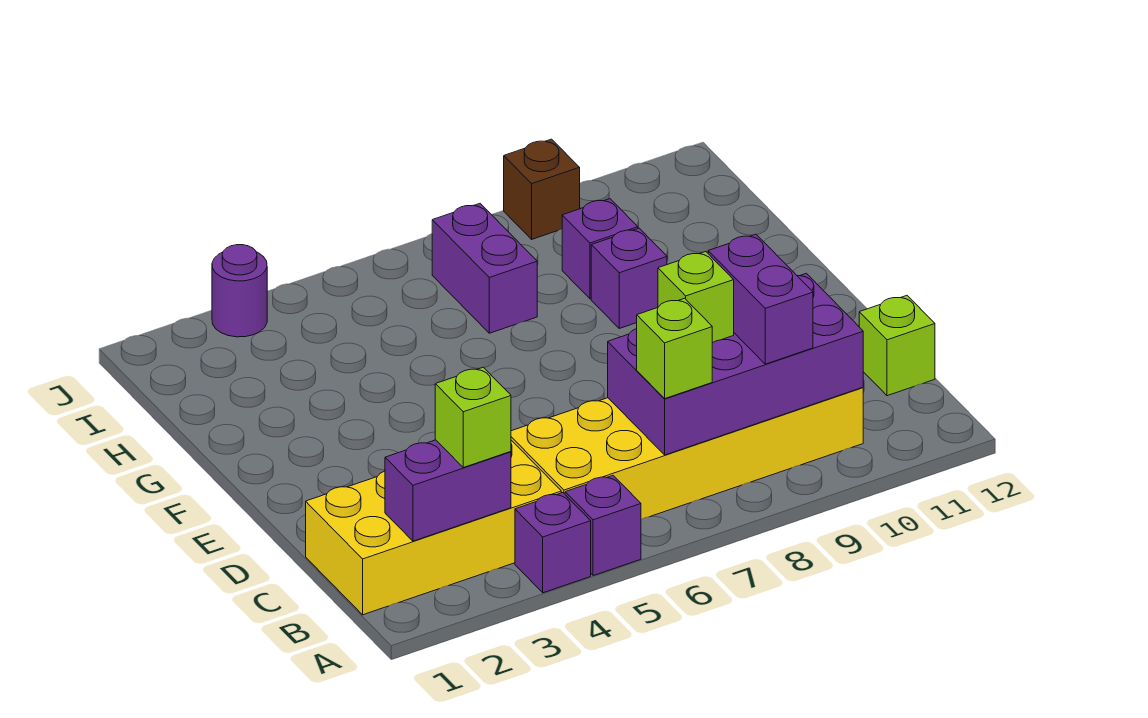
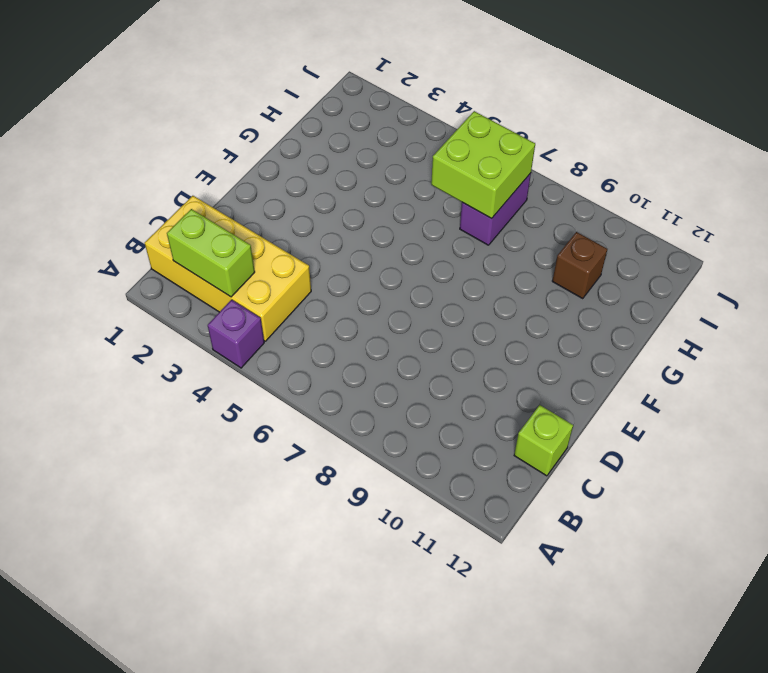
lime brick B2:B3 level 2 -> purple brick B2:B3 level 2
lime brick H6:I7 level 2 -> none
brown brick H10 level 1 -> brown brick J9 level 1
none -> purple brick A5 level 1
none -> yellow brick B5:C10 level 1
none -> purple brick G9 level 1

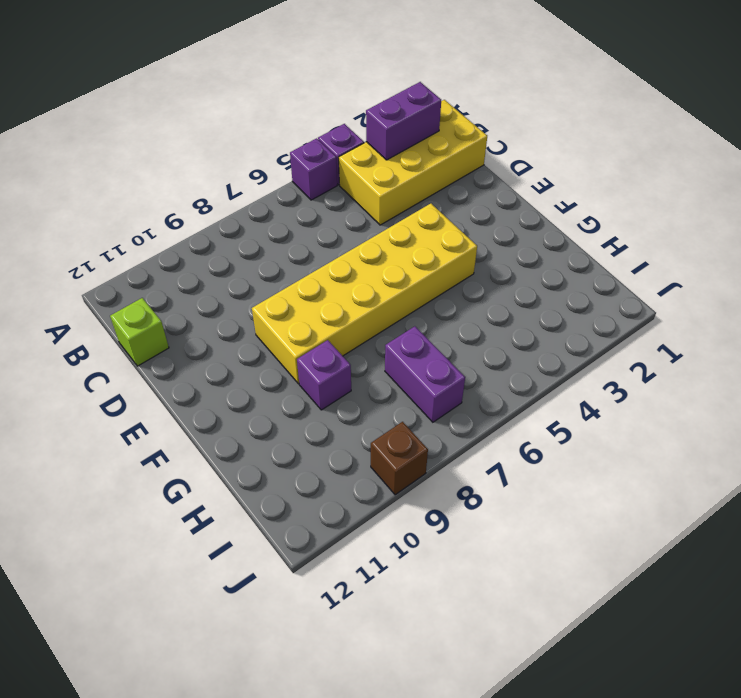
yellow brick E4:F9 level 1 -> yellow brick B5:C10 level 1
none -> purple brick H9 level 1
none -> purple round brick J3 level 1
none -> purple brick B7:C10 level 2

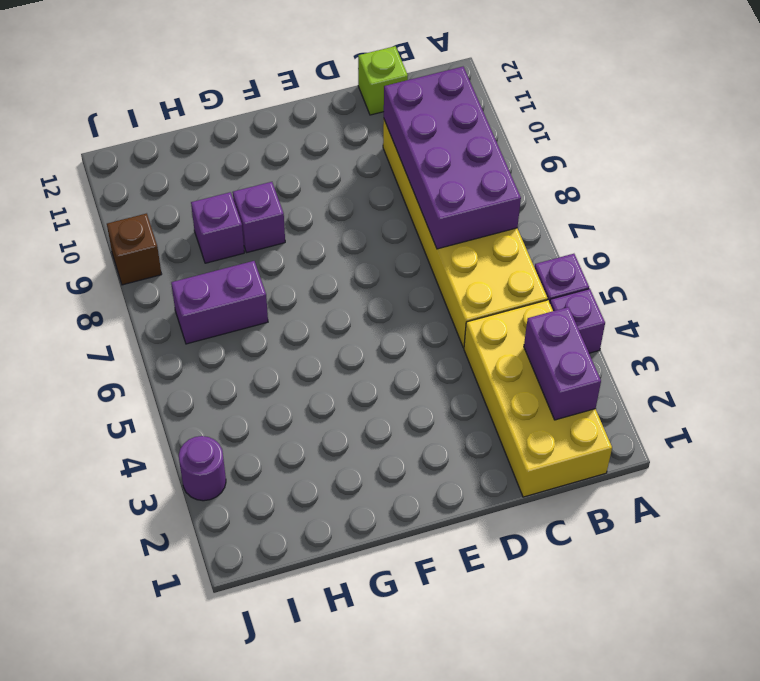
none -> lime brick B3 level 3
none -> lime brick B7 level 3
none -> purple brick B9:C9 level 3

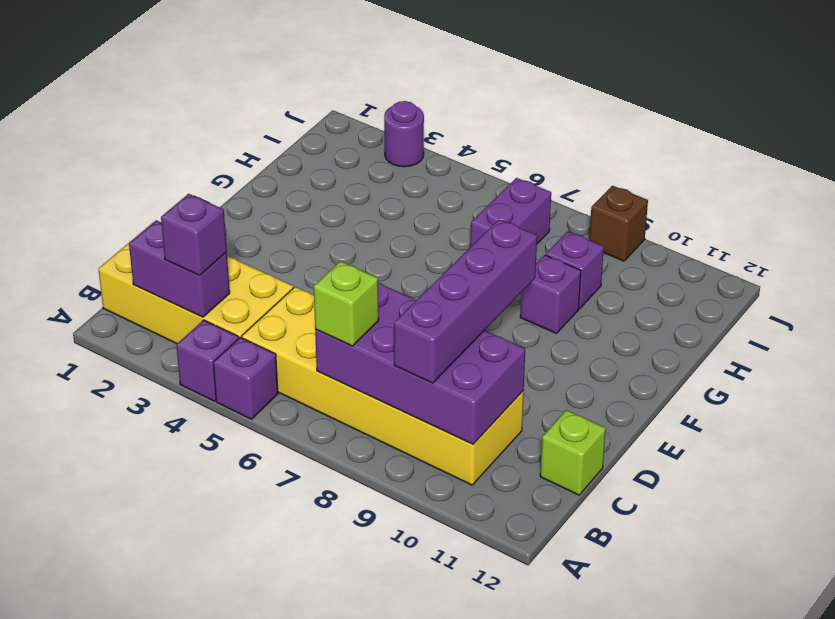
purple brick B3 level 3 -> lime brick B3 level 3
purple brick B9:E9 level 3 -> purple brick B9:C9 level 3
none -> lime brick C8 level 3

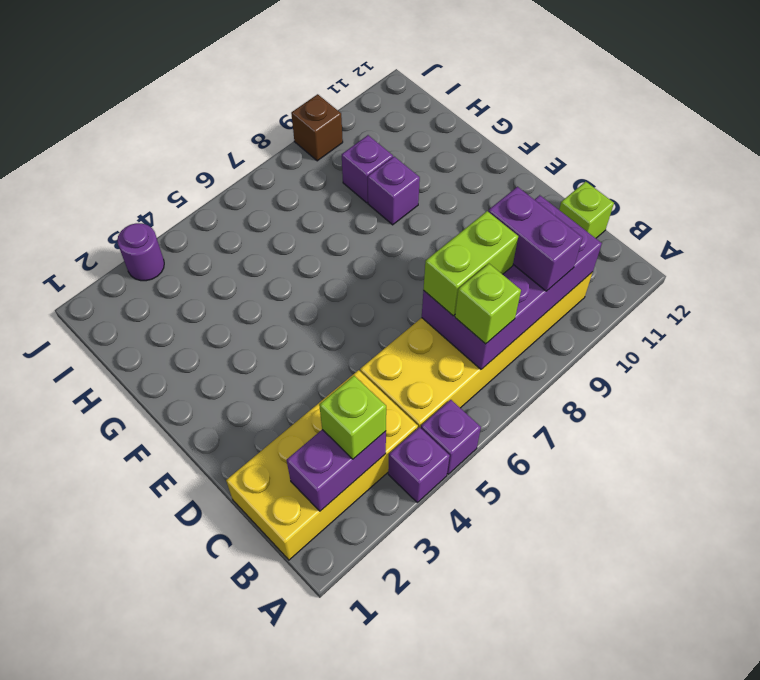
lime brick C7:C8 level 3 -> lime brick C8 level 3
none -> purple brick H7:I7 level 1

